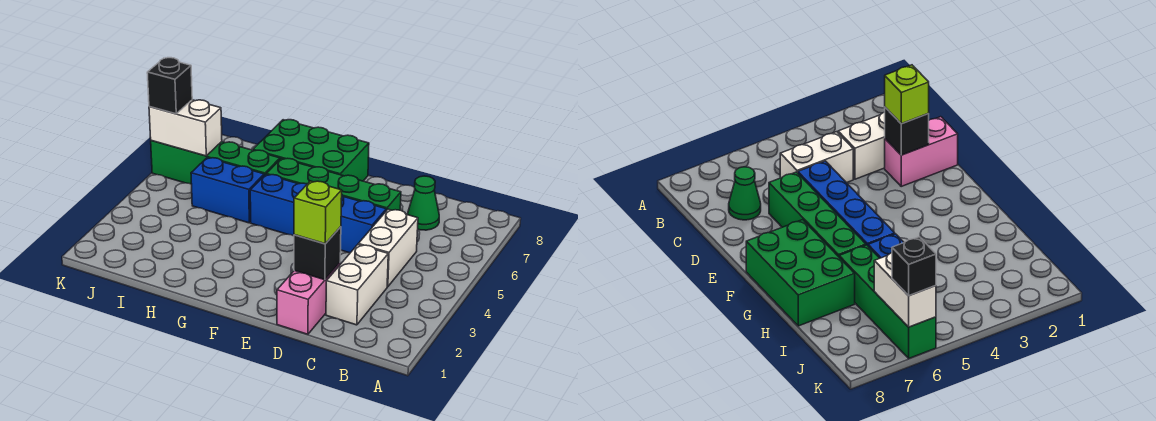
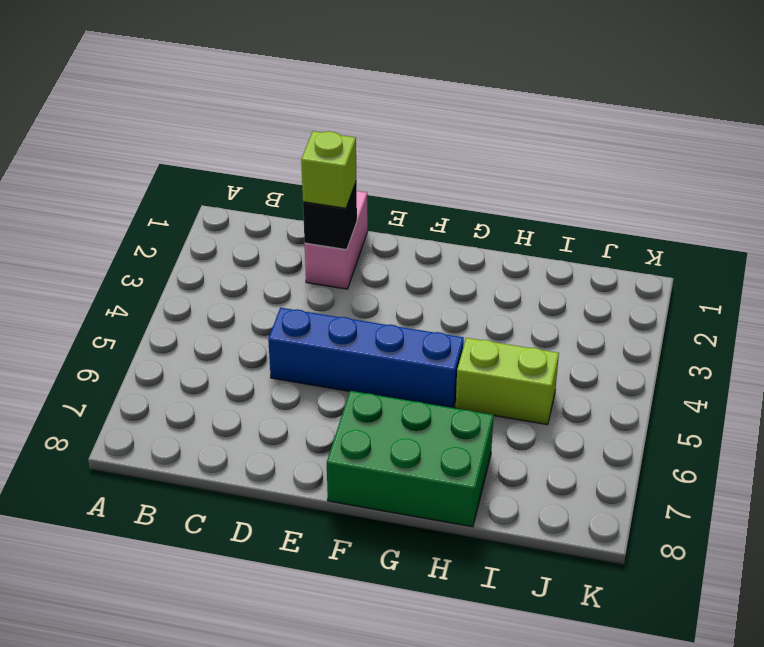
lime brick H5:I5 level 1 -> blue brick H5:I5 level 1
none -> white brick C2:C3 level 1
none -> white brick C4:C5 level 1
none -> green cone C7 level 1

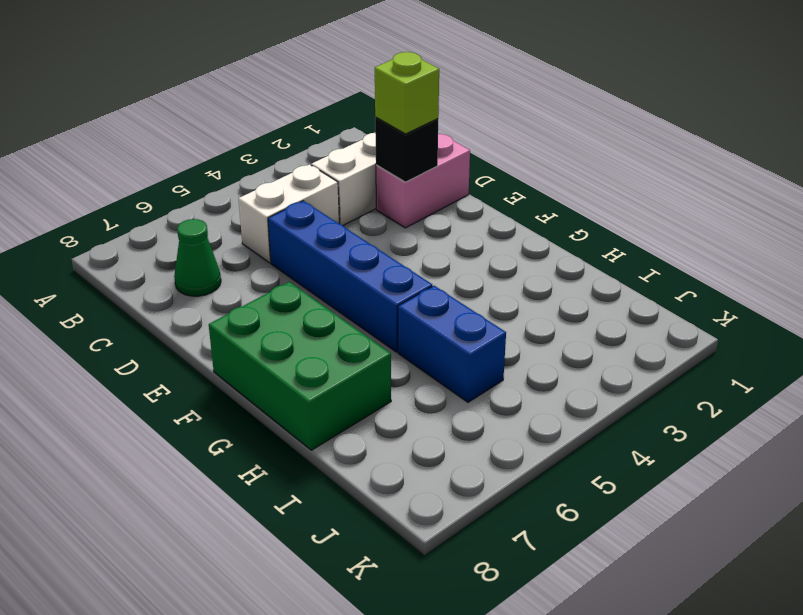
none -> green brick D6:G6 level 1
none -> green brick H6:K6 level 1
none -> white brick J6:K6 level 2

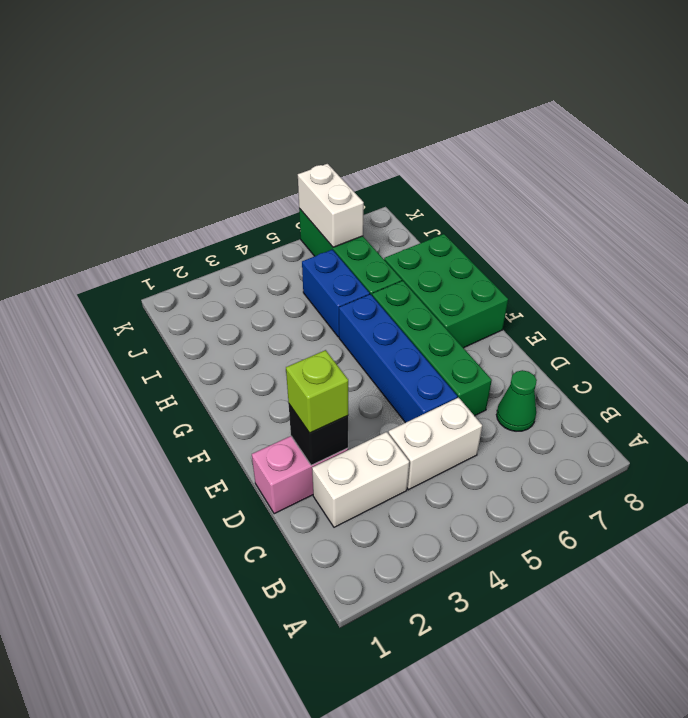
none -> black brick K6 level 3

